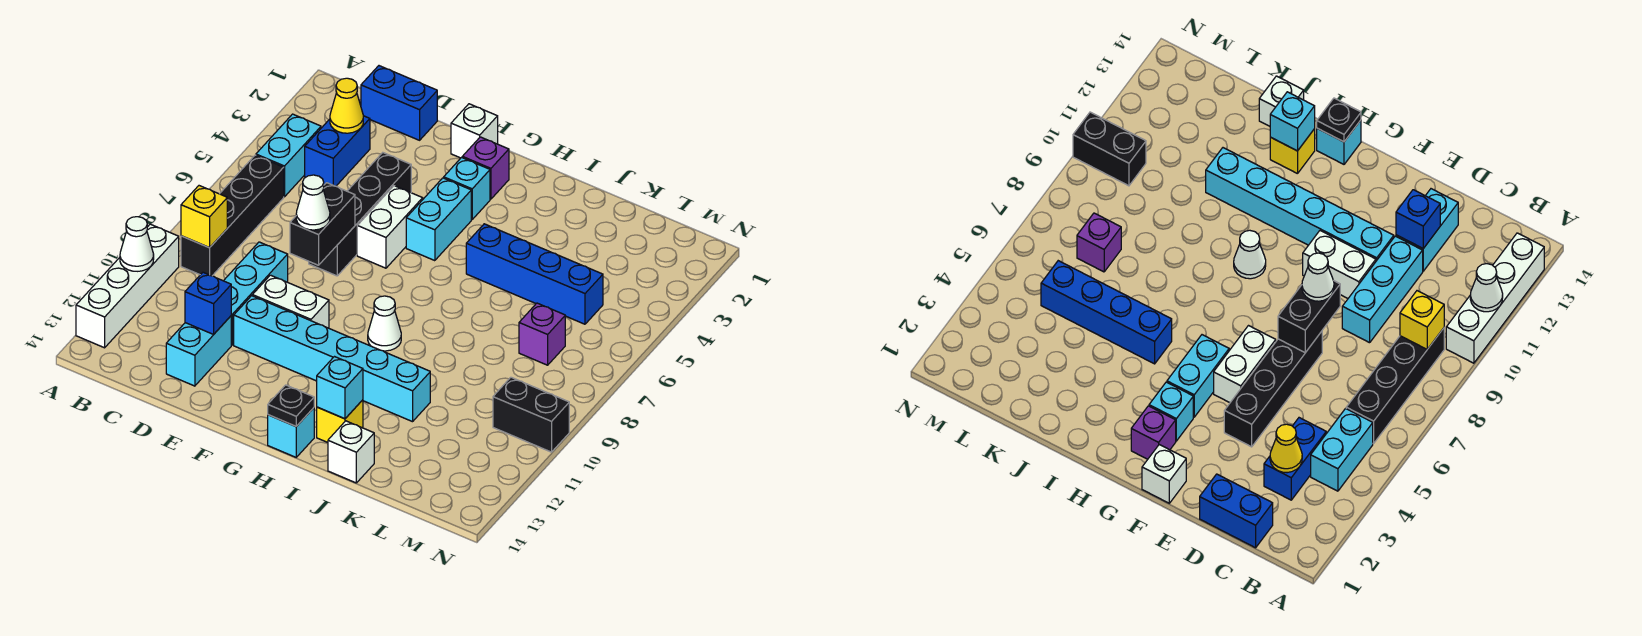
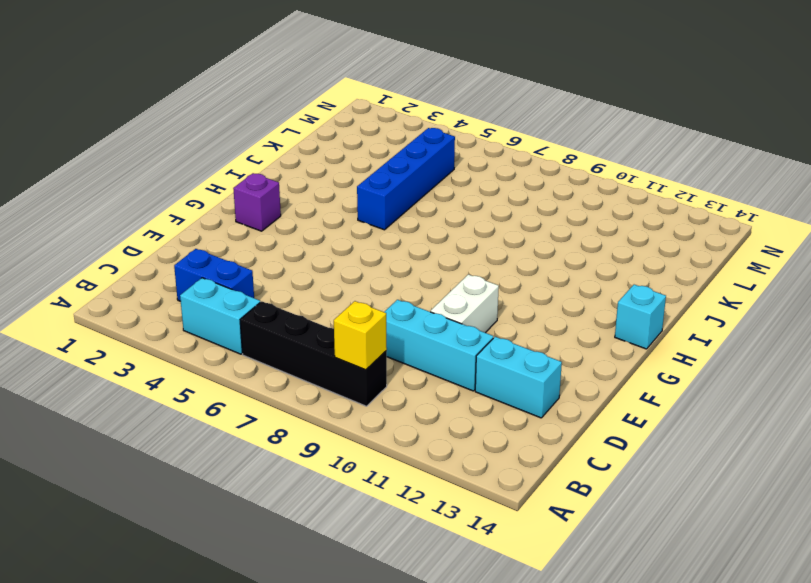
none -> white brick A10:A13 level 1
none -> blue brick C1:D1 level 1
none -> black brick E4:E7 level 1
none -> cyan brick E11:J11 level 1

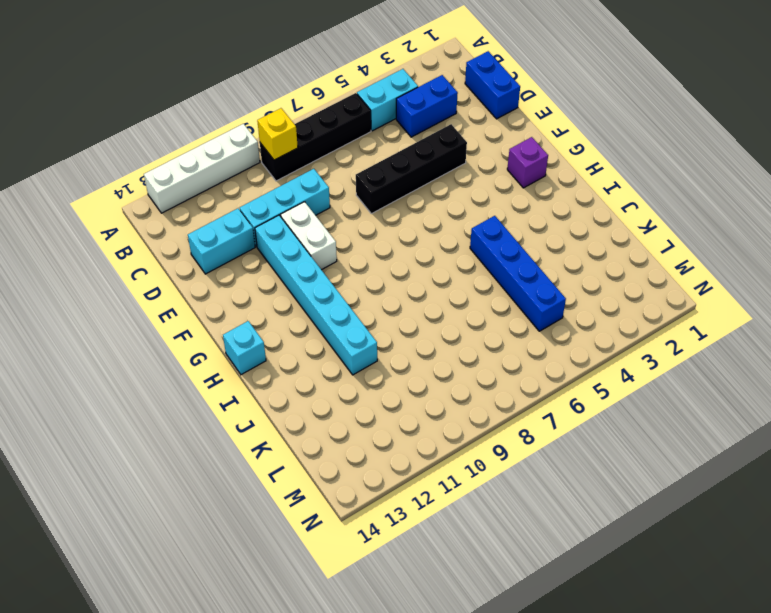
none -> white brick F1 level 1
none -> white brick F5:F6 level 1
none -> cyan brick G3 level 1
none -> cyan brick G4:G5 level 1

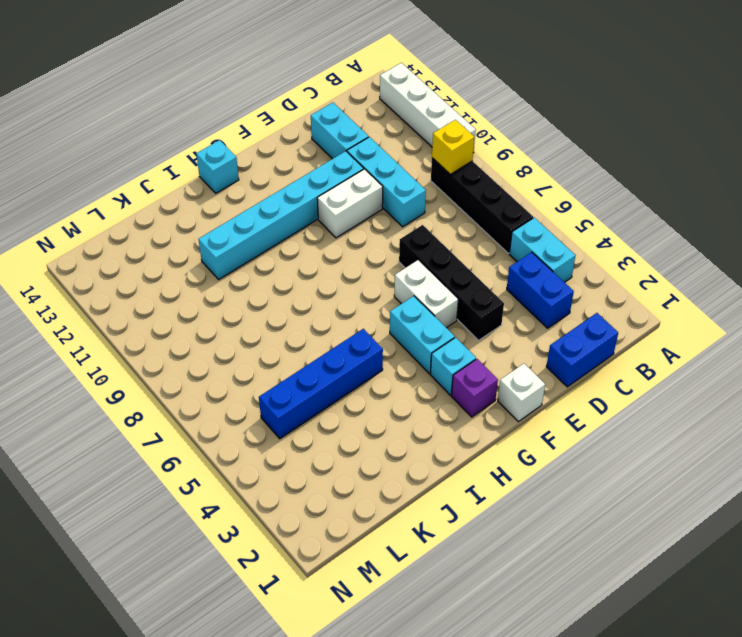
none -> white cone H9 level 1
none -> yellow brick I13 level 1
none -> white brick J14 level 1
none -> purple brick L7 level 1

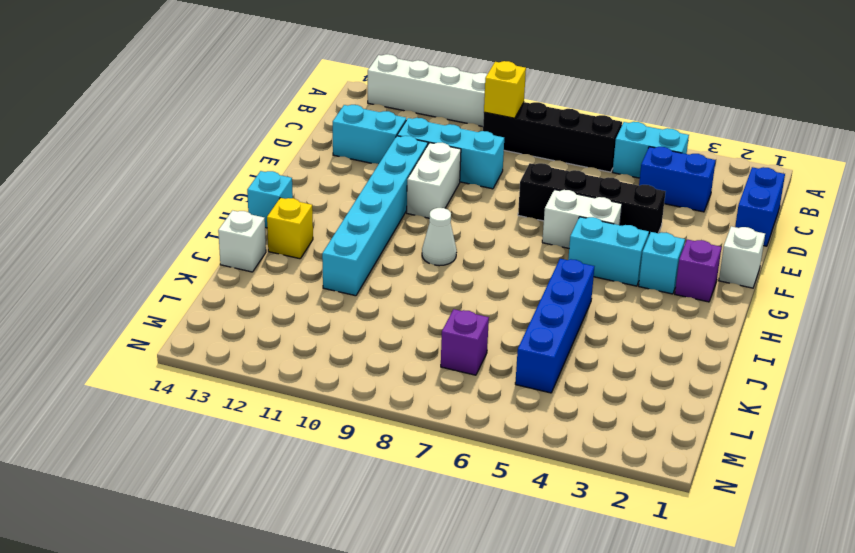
none -> black brick M10:N10 level 1
none -> white cone A11 level 2
none -> yellow cone C3 level 2
none -> blue brick D12 level 2

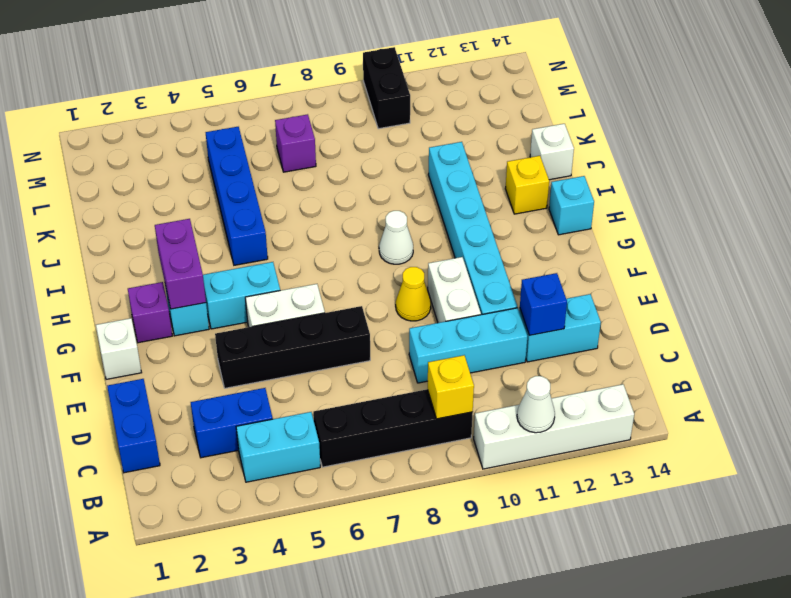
yellow cone F9 level 1 -> yellow cone C3 level 2
purple brick G3:H3 level 2 -> none
none -> black brick E7:E8 level 2
none -> black plate H14 level 2
none -> cyan brick I13 level 2
none -> white cone E8 level 3

